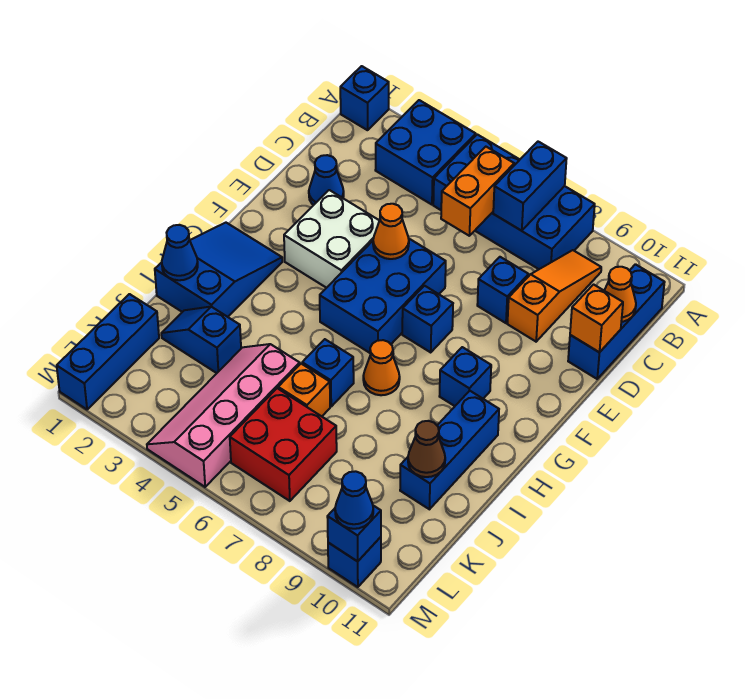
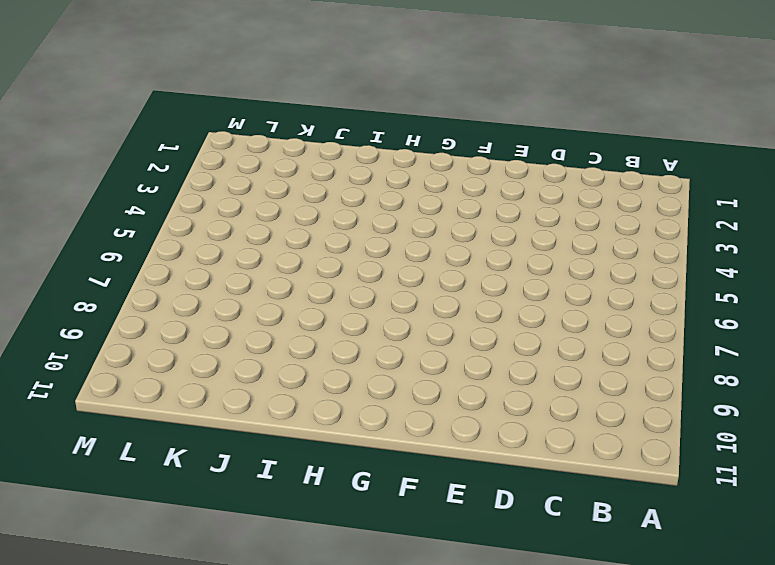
none -> blue brick A1 level 1
none -> blue brick A3:B4 level 1
none -> blue brick A5:B8 level 1
none -> orange slope B9:D9 level 1 top D

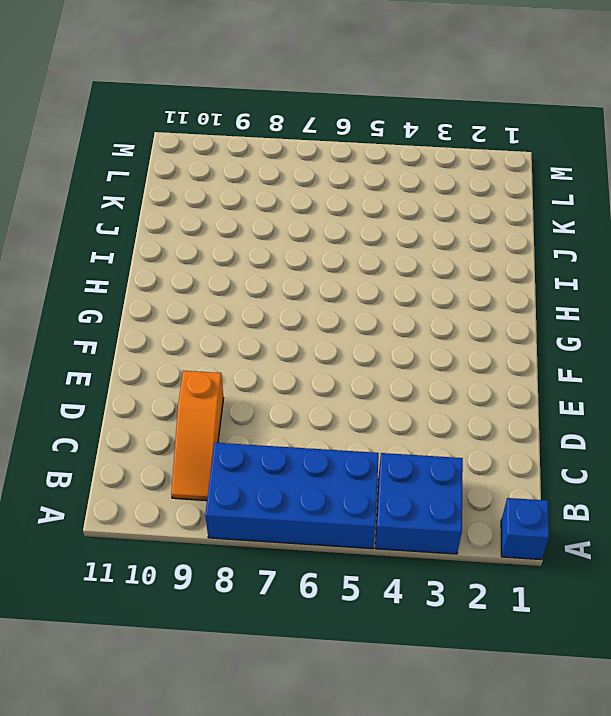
none -> blue brick B11:D11 level 1
none -> blue cone D2 level 1
none -> blue brick D8 level 1
none -> white brick E3:F4 level 1

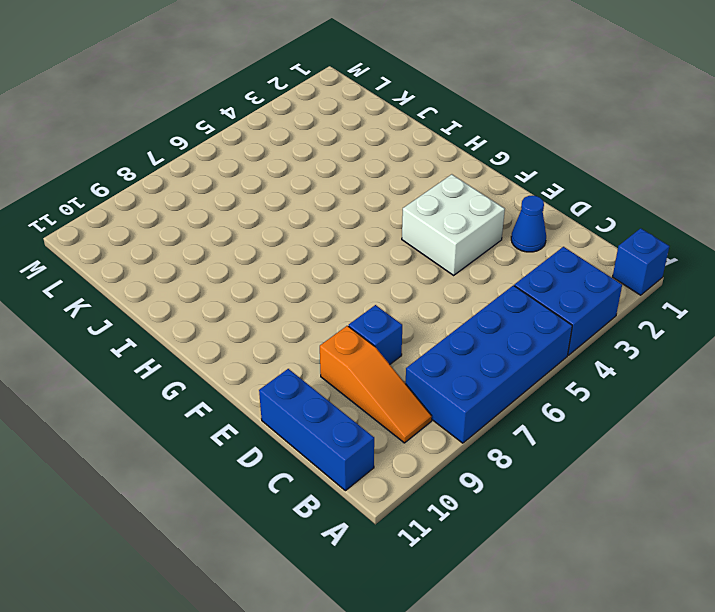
none -> blue brick E5:G6 level 1
none -> blue brick F7 level 1
none -> blue slope G1:I2 level 1 top I
none -> blue brick G9 level 1

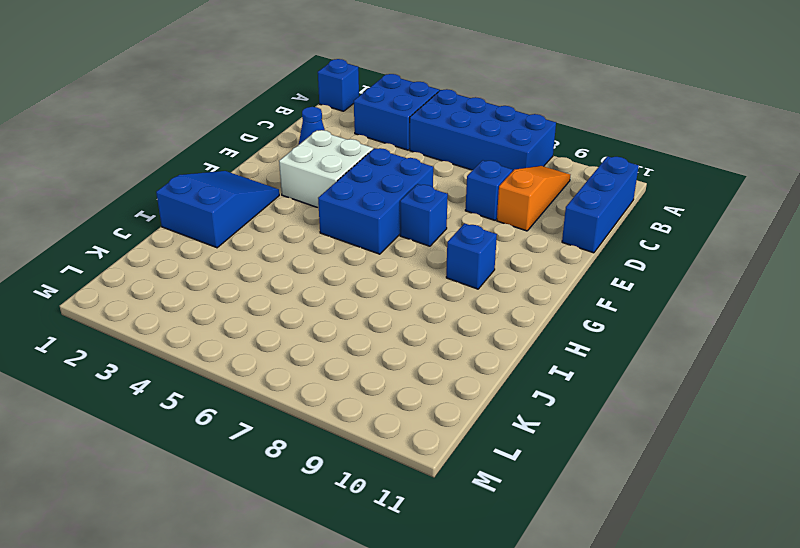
none -> orange cone H7 level 1
none -> blue brick H10:J10 level 1
none -> blue brick I6 level 1
none -> blue slope J2:J3 level 1 top 3

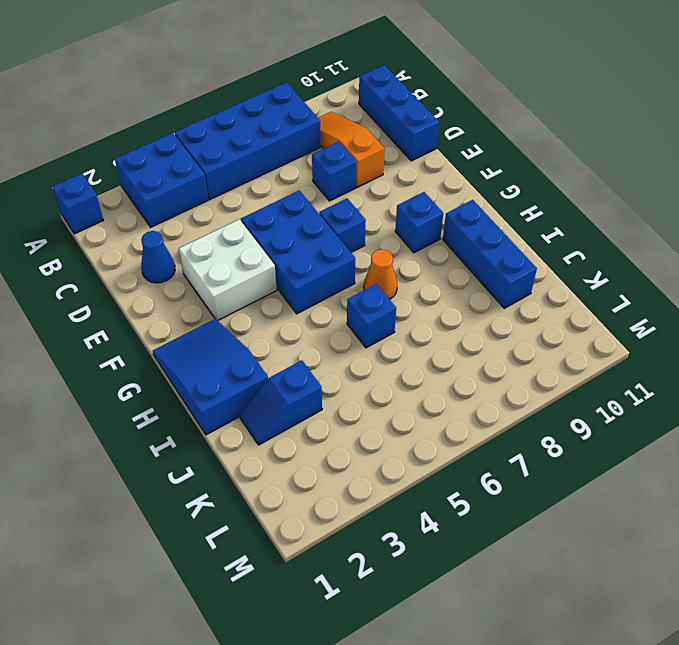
none -> pink slope J4:M5 level 1 top 5
none -> orange brick J6 level 1
none -> blue brick K1:M1 level 1
none -> red brick K6:L7 level 1

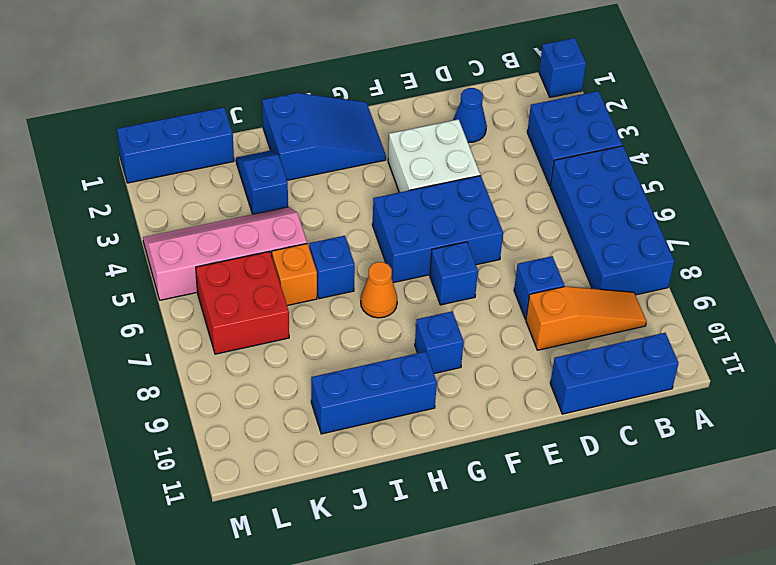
none -> blue brick M10 level 1
none -> blue brick A7:B7 level 2
none -> orange brick B6:C6 level 2
none -> orange cone C11 level 2

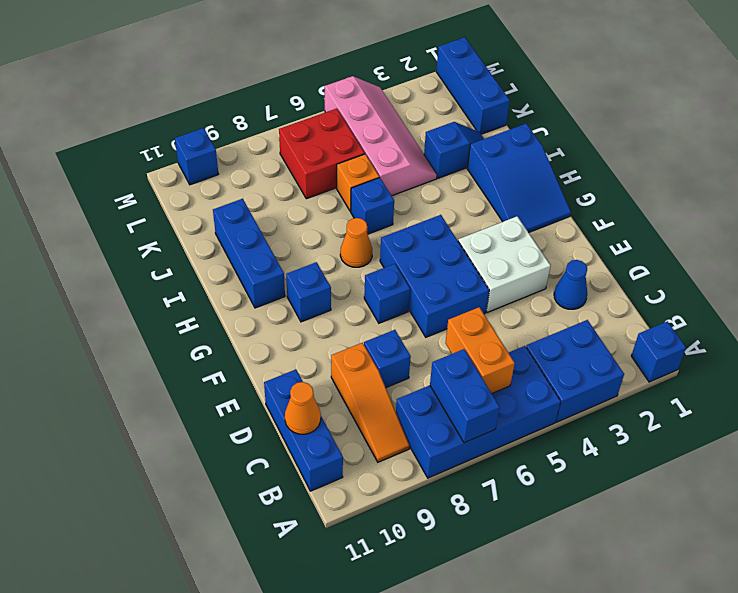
none -> orange brick D11 level 2
none -> orange cone E5 level 2
none -> blue cone I1 level 2
none -> brown cone J10 level 2

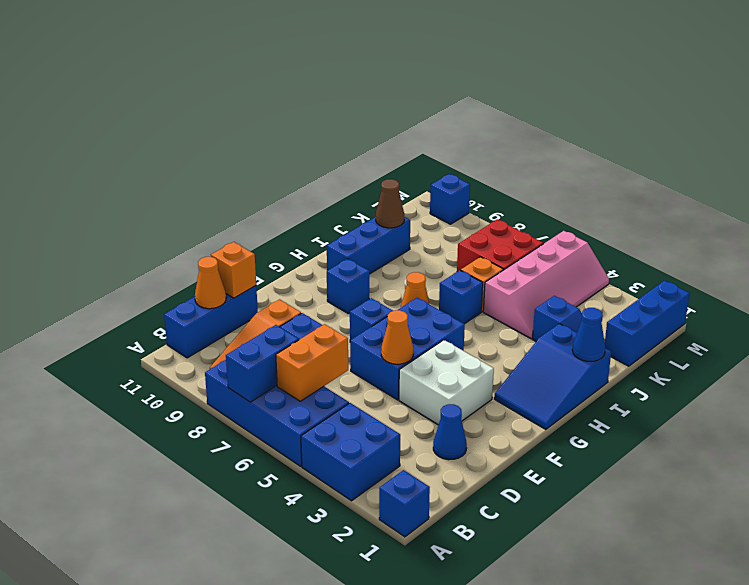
none -> blue brick M10 level 2
none -> blue cone M10 level 3

